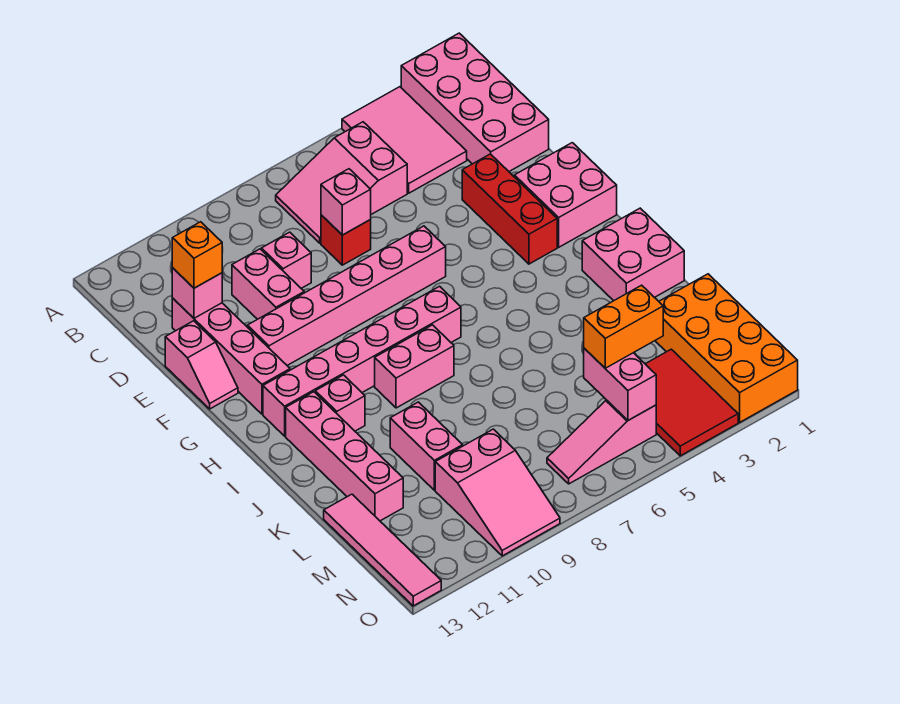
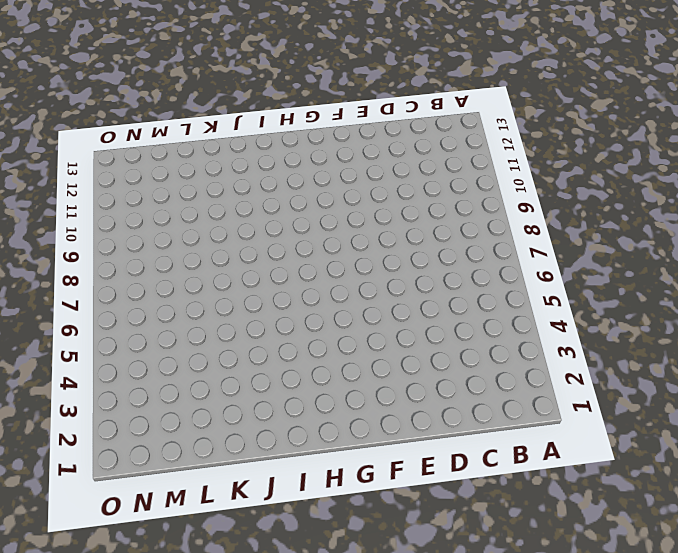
none -> pink brick A1:D2 level 1
none -> pink tile A3:C4 level 1
none -> pink slope B5:C7 level 1 top 5

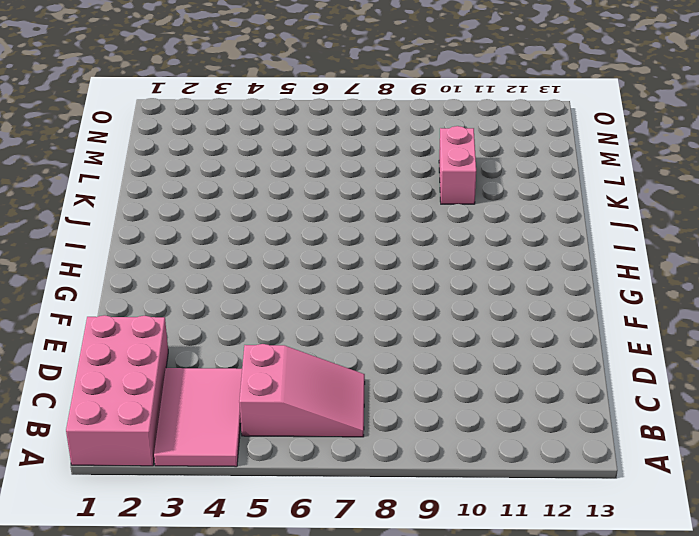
none -> red brick D7 level 1
none -> pink brick D9 level 1
none -> pink brick D10:E10 level 1

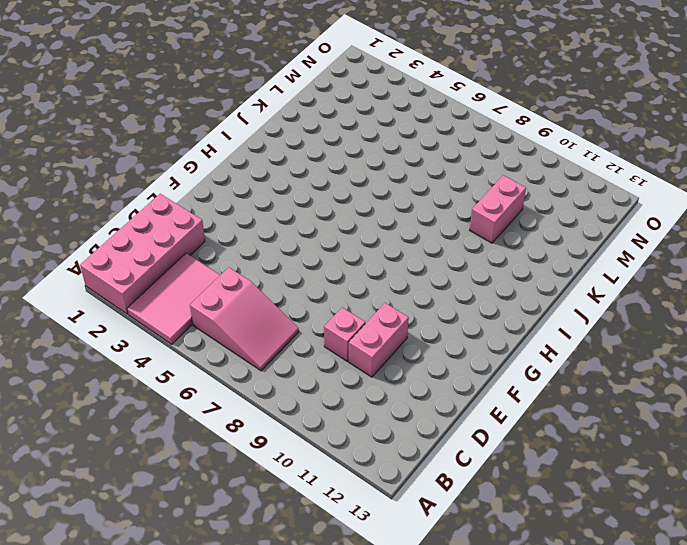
none -> red brick D7 level 1
none -> pink brick D12:G12 level 1
none -> red brick E3:G3 level 1

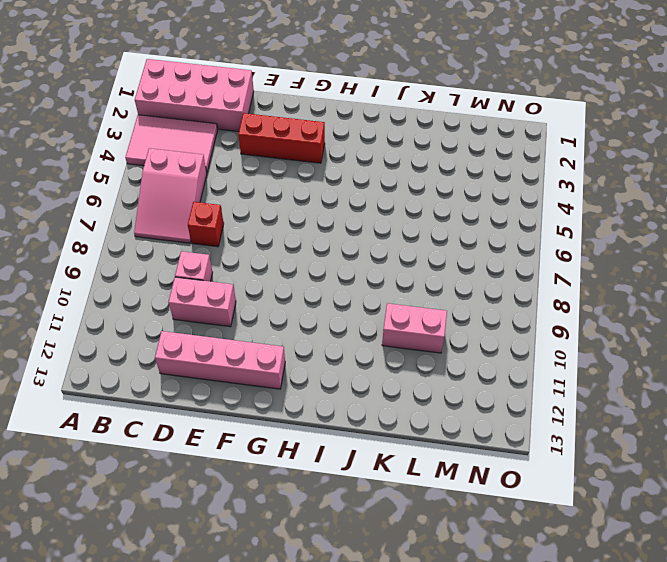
none -> pink slope E13:F13 level 1 top E
none -> pink brick F1:G2 level 1
none -> pink brick F6:F11 level 1

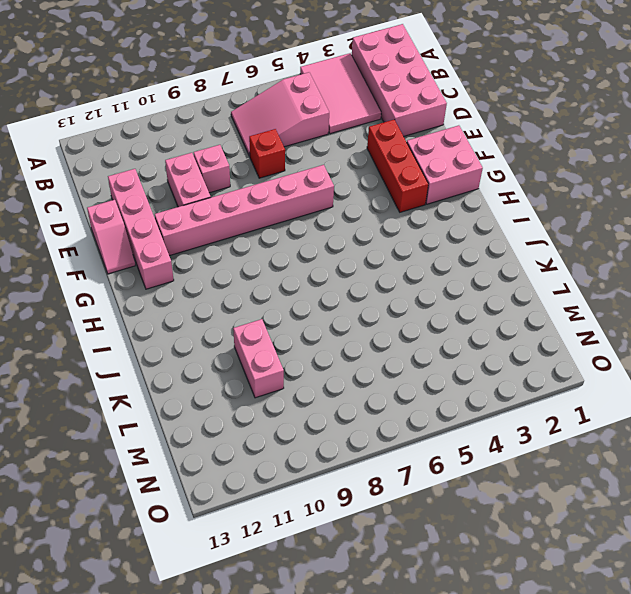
none -> pink brick H7:H12 level 1
none -> pink brick I1:J2 level 1
none -> pink brick I8:I9 level 1

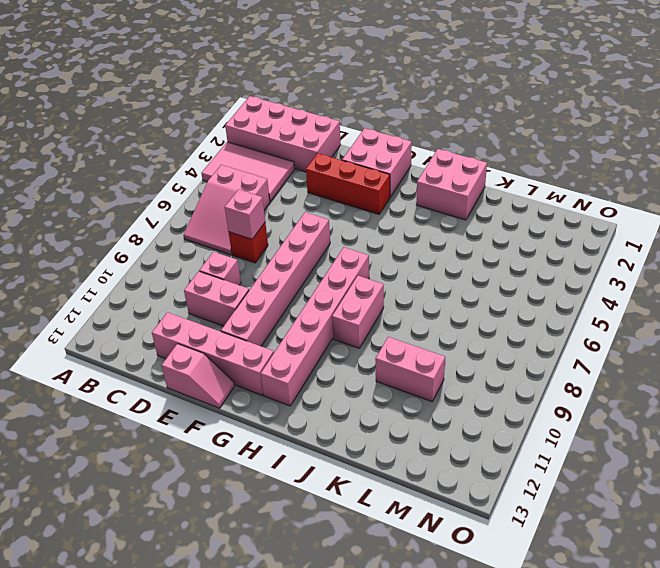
none -> pink brick I11 level 1
none -> pink brick I12:L12 level 1
none -> orange brick L1:O2 level 1

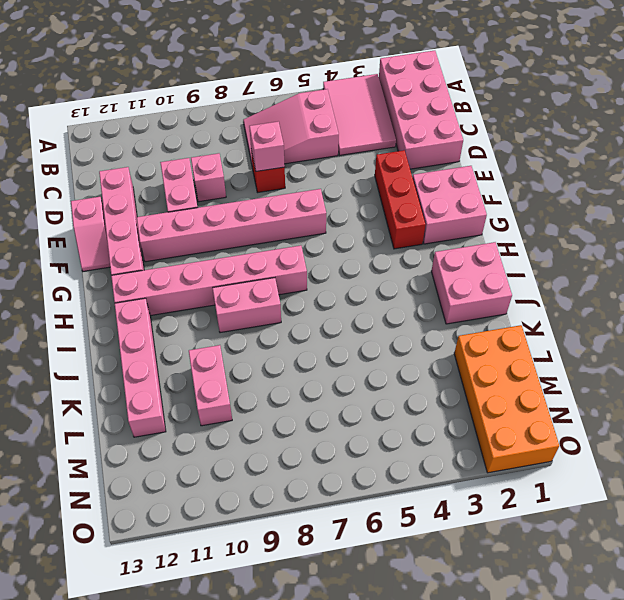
none -> pink brick I11 level 1
none -> pink tile L13:O13 level 1
none -> red tile M3:O4 level 1

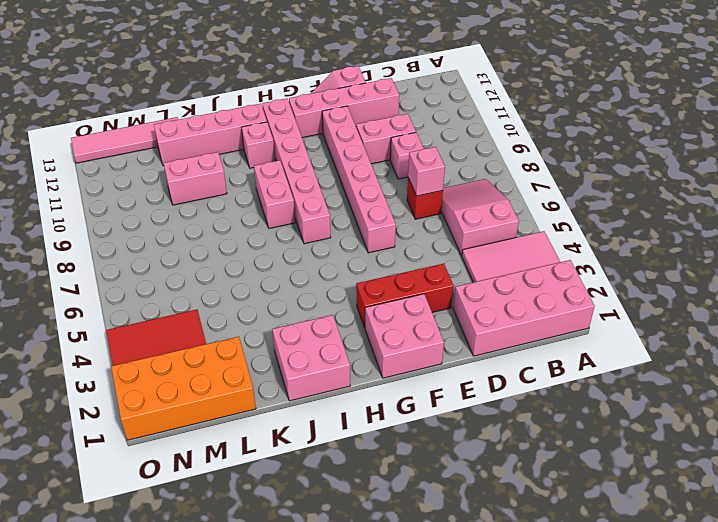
none -> pink slope M9:O10 level 1 top M
none -> pink slope N5:N7 level 1 top 5
none -> pink brick D12 level 2

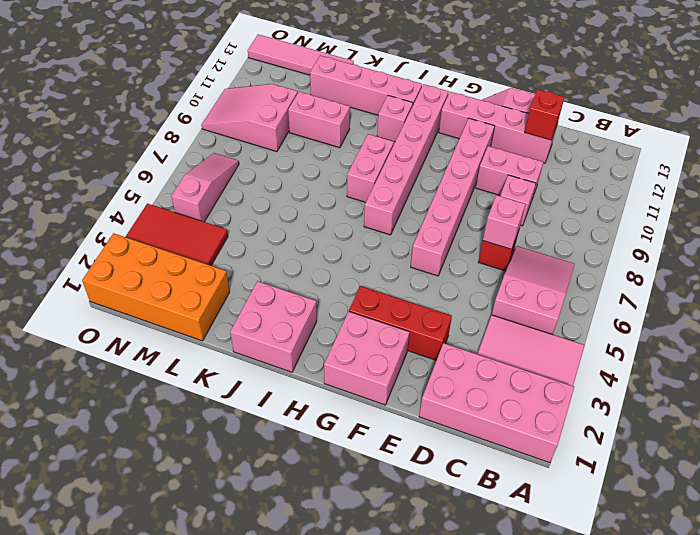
red brick D12 level 2 -> pink brick D12 level 2
none -> pink brick M5:N5 level 2
none -> orange brick D12 level 3
none -> orange brick M4:M5 level 3

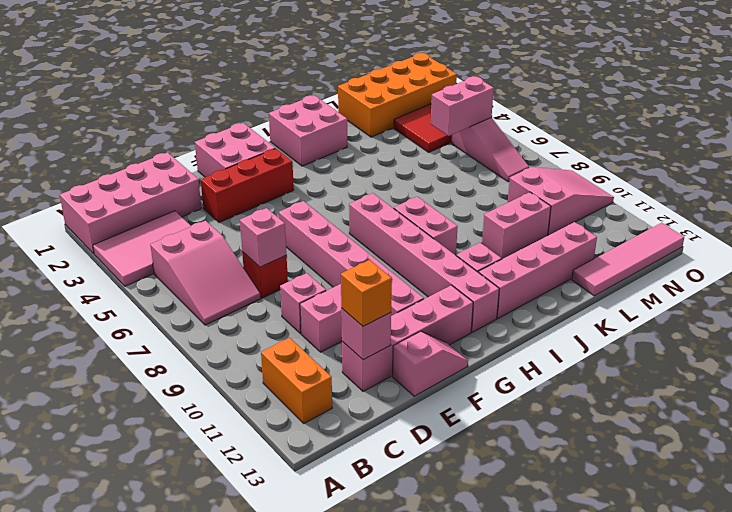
orange brick B11:B12 level 1 -> orange brick M4:M5 level 3

